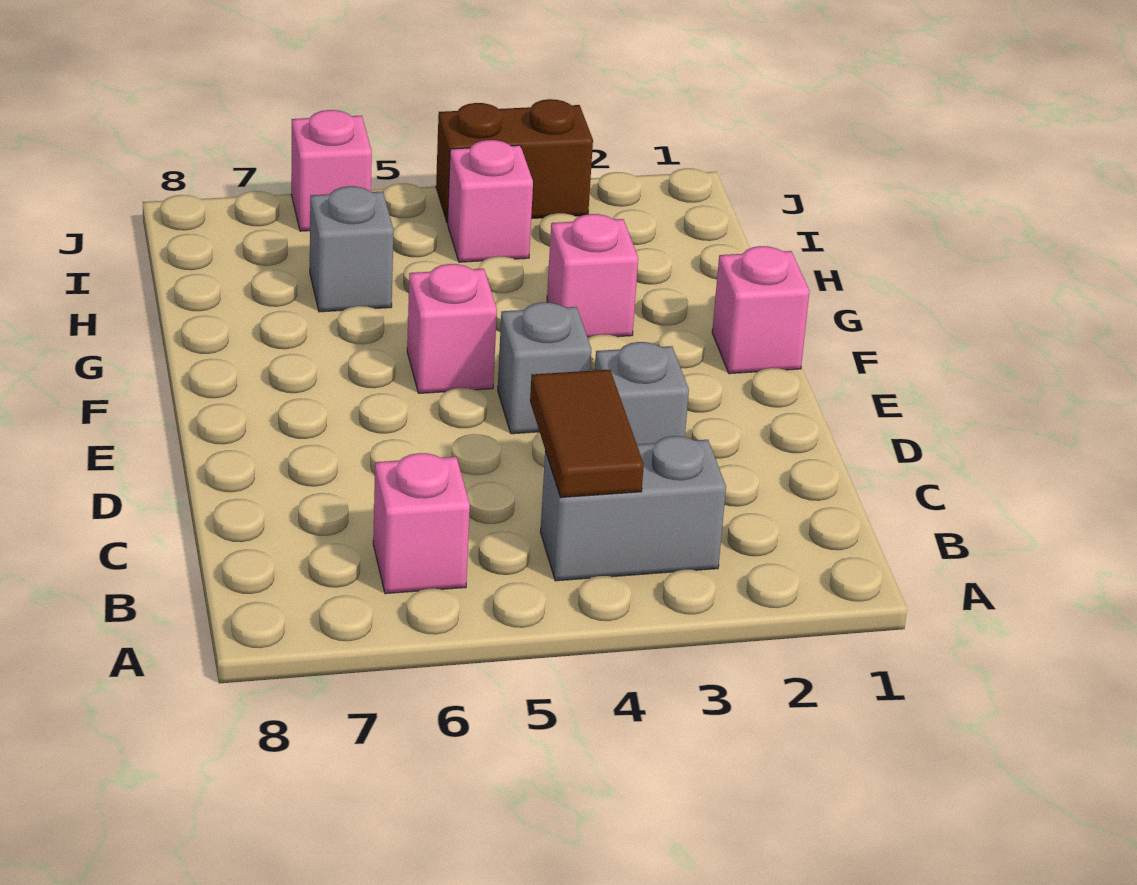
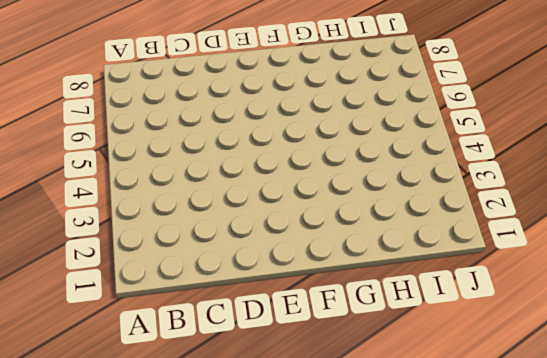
none -> grey brick B3:B4 level 1
none -> pink brick B6 level 1
none -> grey brick D3 level 1

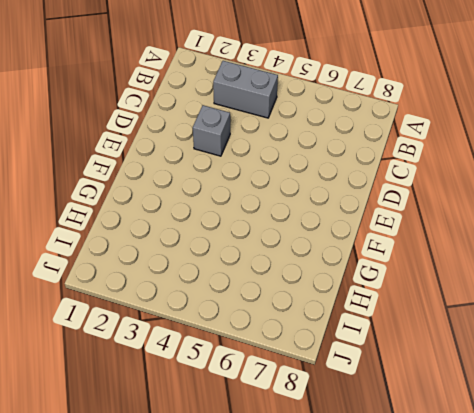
none -> pink brick B6 level 1
none -> grey brick E4 level 1
none -> pink brick F1 level 1

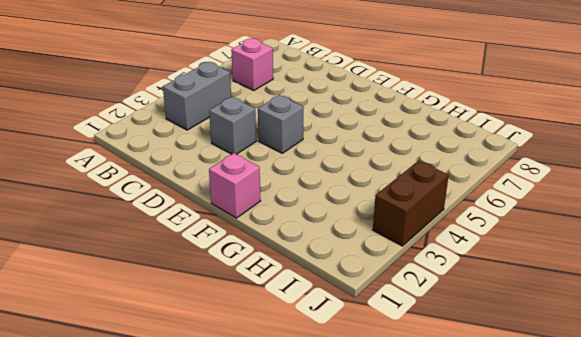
none -> pink brick F5 level 1
none -> pink brick G3 level 1
none -> grey brick H6 level 1

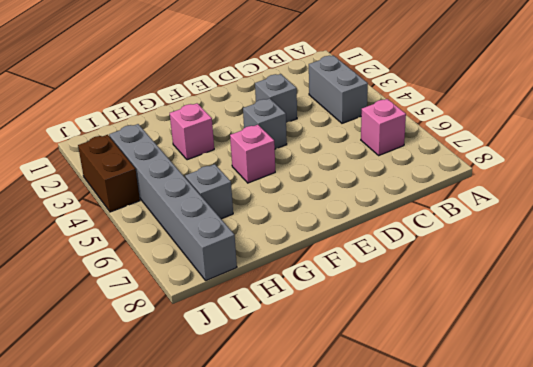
grey brick I3:I8 level 1 -> pink brick I4 level 1
none -> pink brick F1 level 1
none -> pink brick J6 level 1
none -> brown tile B4:C4 level 2

